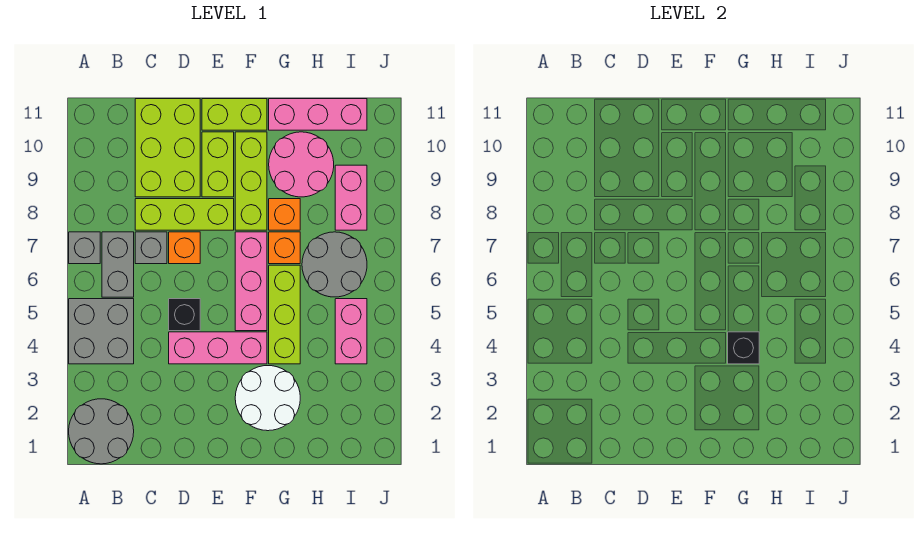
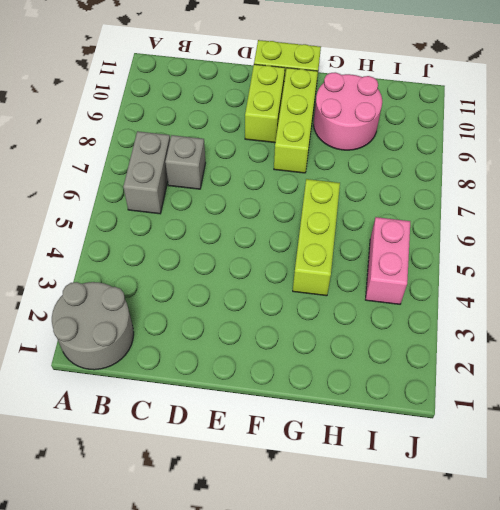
none -> grey brick A4:B5 level 1
none -> grey brick A7 level 1
none -> lime brick C8:E8 level 1

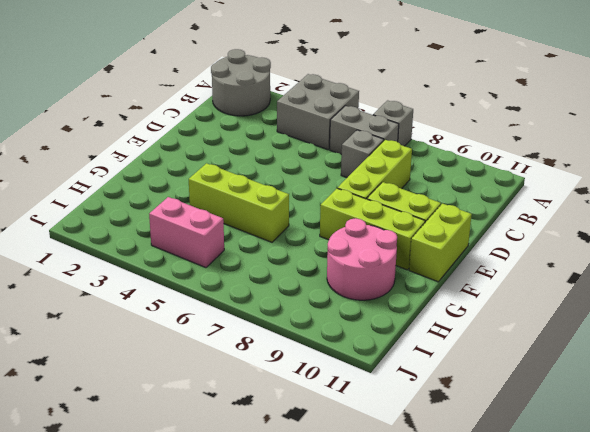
none -> lime brick C9:D11 level 1
none -> pink brick D4:F4 level 1
none -> black brick D5 level 1

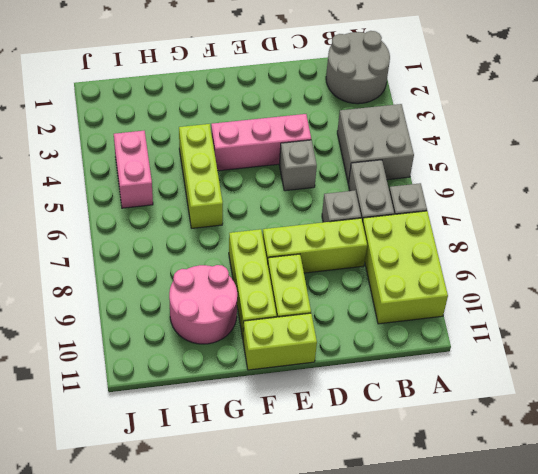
lime brick A8:B10 level 1 -> lime brick C9:D11 level 1
grey brick D5 level 1 -> black brick D5 level 1
none -> orange brick D7 level 1
none -> white round brick F2:G3 level 1
none -> pink brick F5:F7 level 1

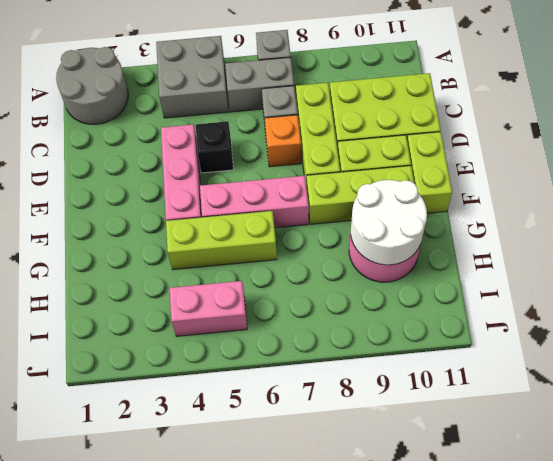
white round brick G9:H10 level 2 -> white round brick F2:G3 level 1
none -> orange brick G7 level 1
none -> orange brick G8 level 1
none -> pink brick G11:I11 level 1

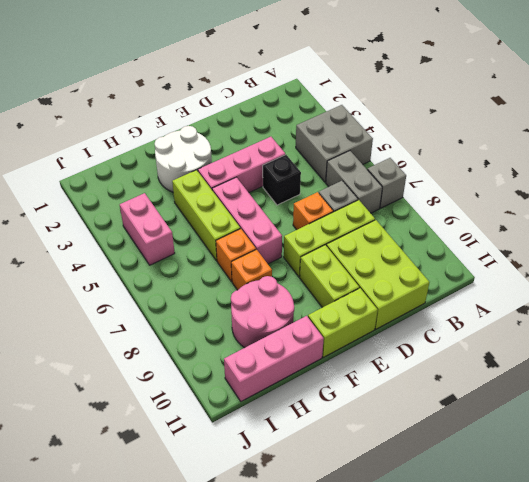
none -> grey round brick A1:B2 level 1
none -> lime brick F8:F10 level 1
none -> grey round brick H6:I7 level 1

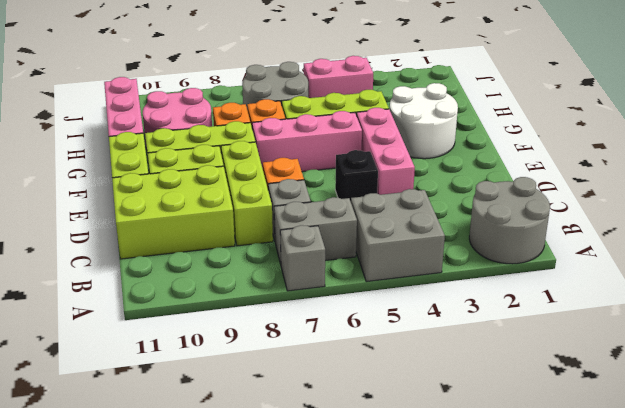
none -> pink brick I8:I9 level 1
none -> black brick G4 level 2

